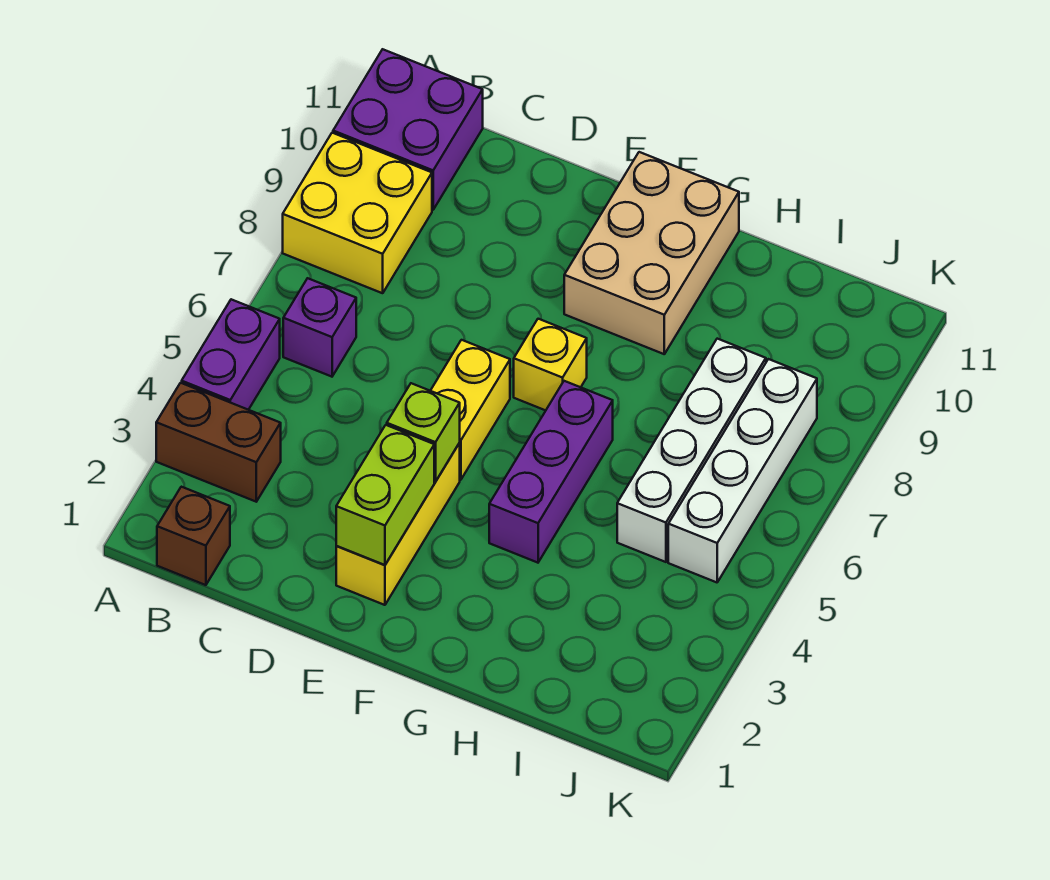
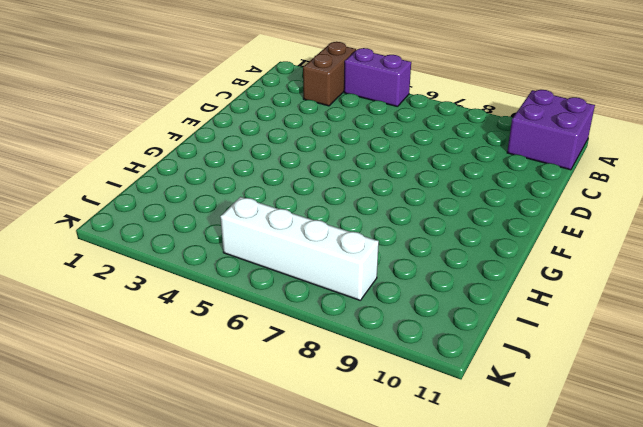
none -> yellow brick A8:B9 level 1
none -> brown brick B1 level 1
none -> purple brick B6 level 1

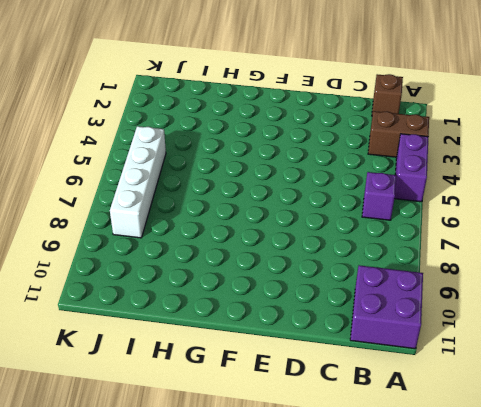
none -> yellow brick A8:B9 level 1
none -> yellow brick E2:E4 level 1
none -> yellow brick E5:E6 level 1

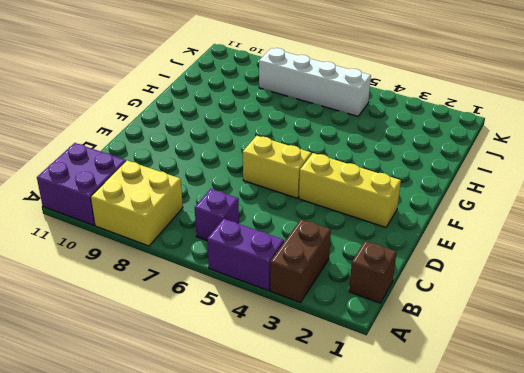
none -> yellow brick F7 level 1
none -> tan brick F9:G11 level 1
none -> purple brick G4:G6 level 1

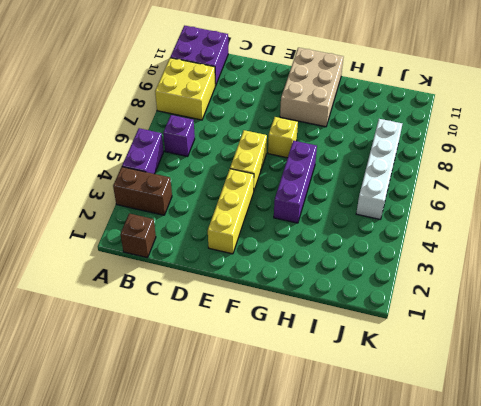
none -> white brick I5:I8 level 1
none -> lime brick E2:E3 level 2
none -> lime brick E4 level 2

